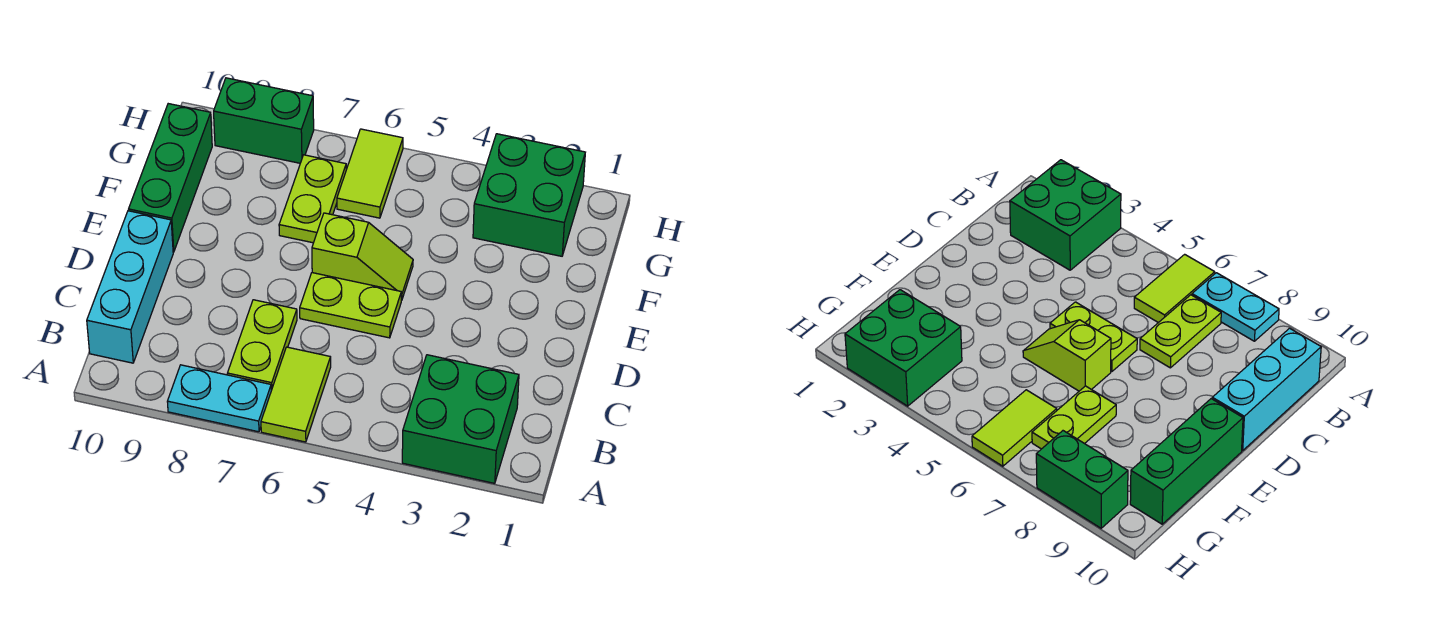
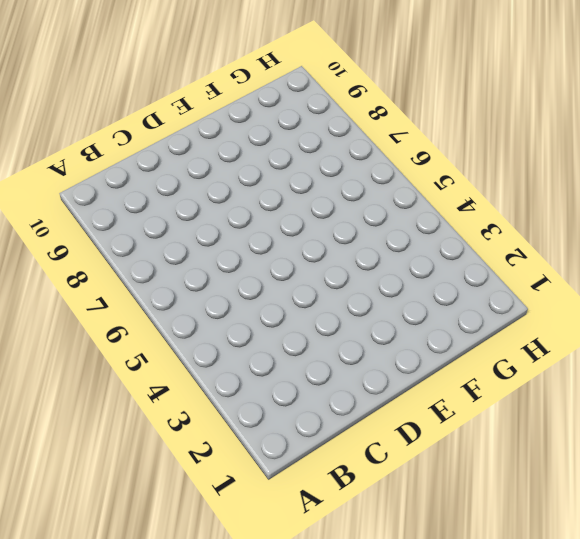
none -> green brick A2:B3 level 1
none -> lime tile A6:B6 level 1
none -> cyan plate A7:A8 level 1

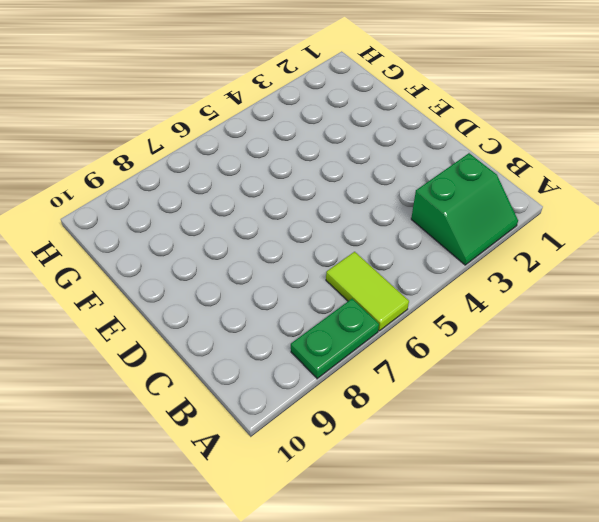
green slope A2:B3 level 1 top B -> green brick A2:B3 level 1
green plate A7:A8 level 1 -> cyan plate A7:A8 level 1
none -> lime plate B7:C7 level 1
none -> cyan brick B10:D10 level 1
none -> lime plate D5:D6 level 1

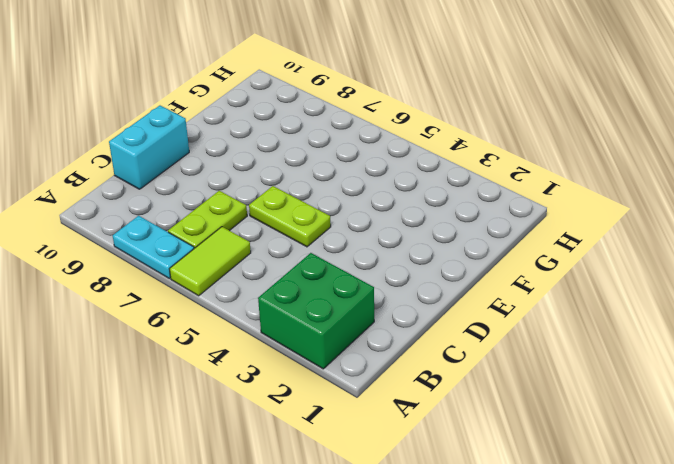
cyan brick C10:D10 level 1 -> cyan brick B10:D10 level 1
none -> lime slope E5:E6 level 1 top 6
none -> green brick E10:G10 level 1
none -> lime plate F7:G7 level 1

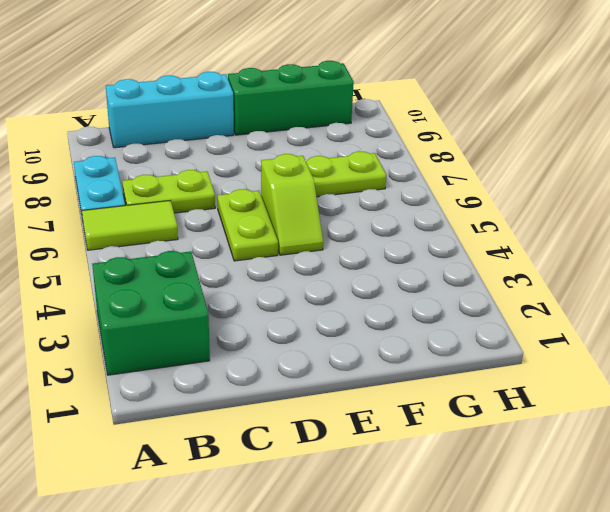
none -> green brick G2:H3 level 1
none -> lime tile G6:H6 level 1
none -> green brick H8:H9 level 1

